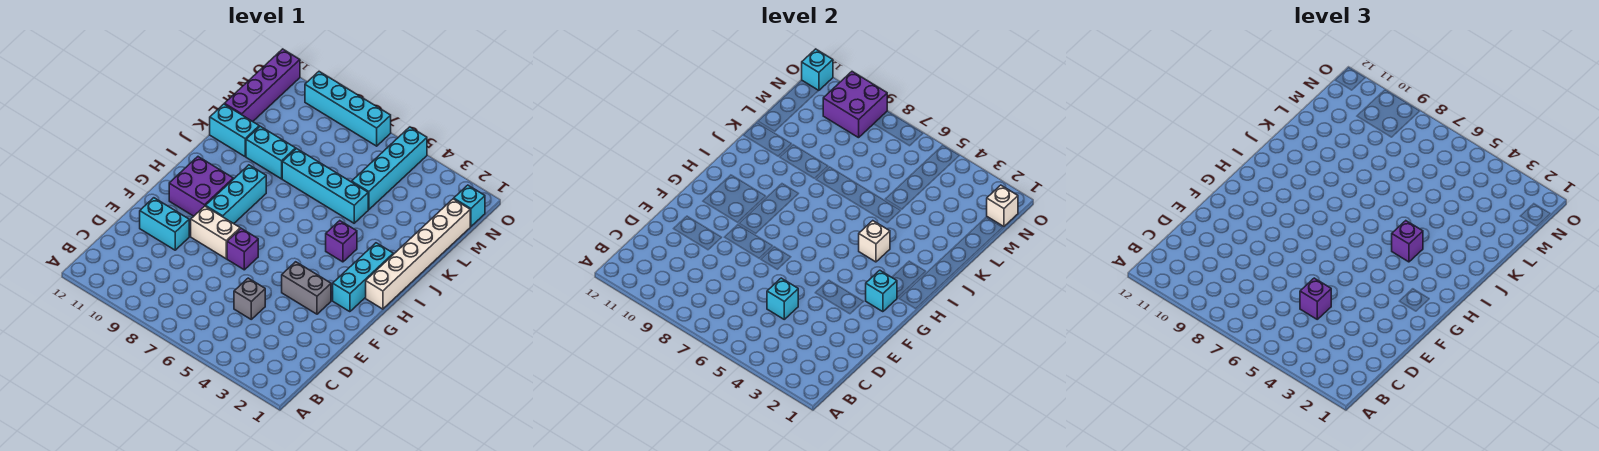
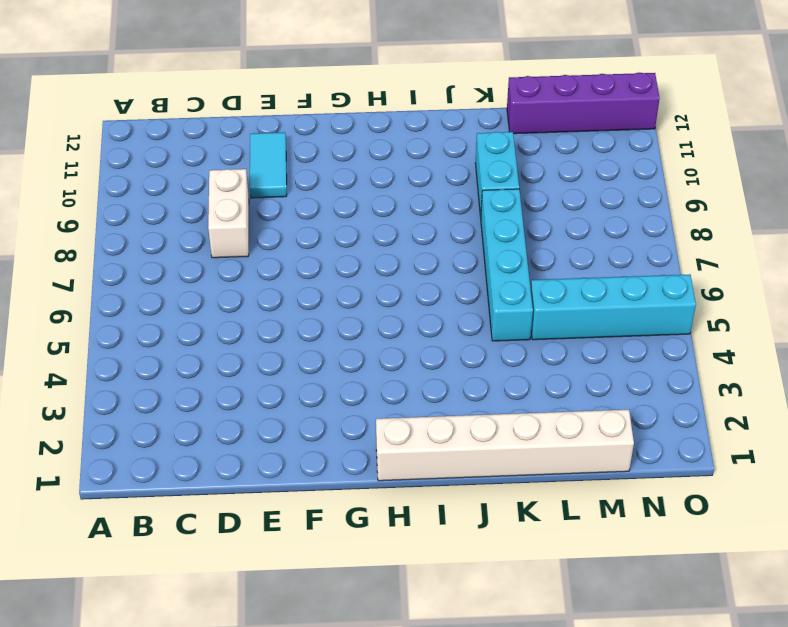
white brick D8:D9 level 1 -> white brick F8:F9 level 1
cyan tile E10:E11 level 1 -> cyan brick E10:E11 level 1
none -> grey brick D5 level 1
none -> grey brick F3:F4 level 1
none -> purple brick F7 level 1

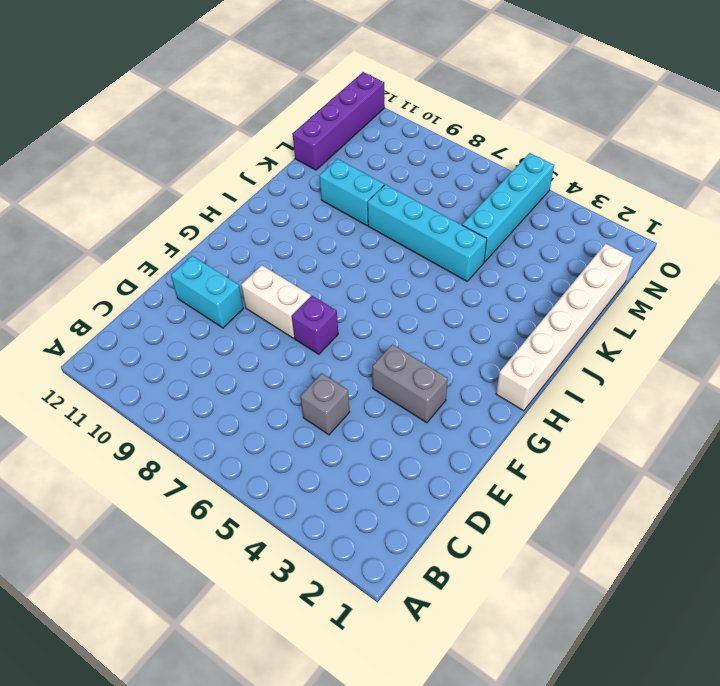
none -> cyan brick G2:I2 level 1
none -> cyan brick G9:I9 level 1
none -> purple brick G10:H11 level 1

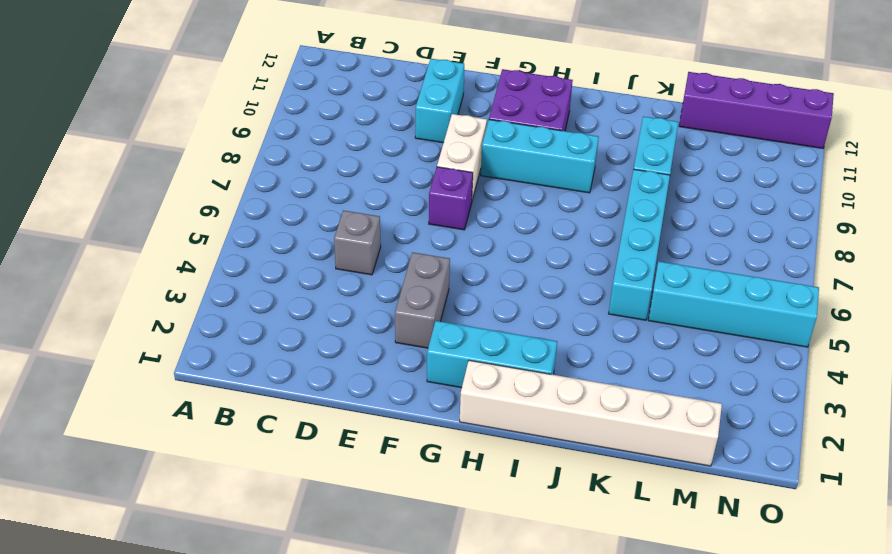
none -> purple brick I4 level 1
none -> cyan brick K11:K12 level 1
none -> cyan brick N1 level 1

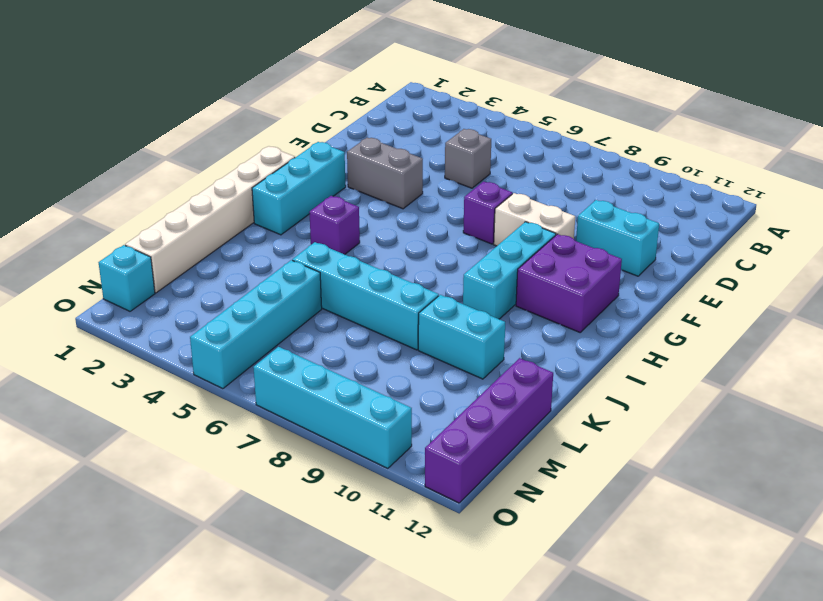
none -> cyan brick K11:K12 level 1
none -> cyan brick D5 level 2
none -> cyan brick G2 level 2

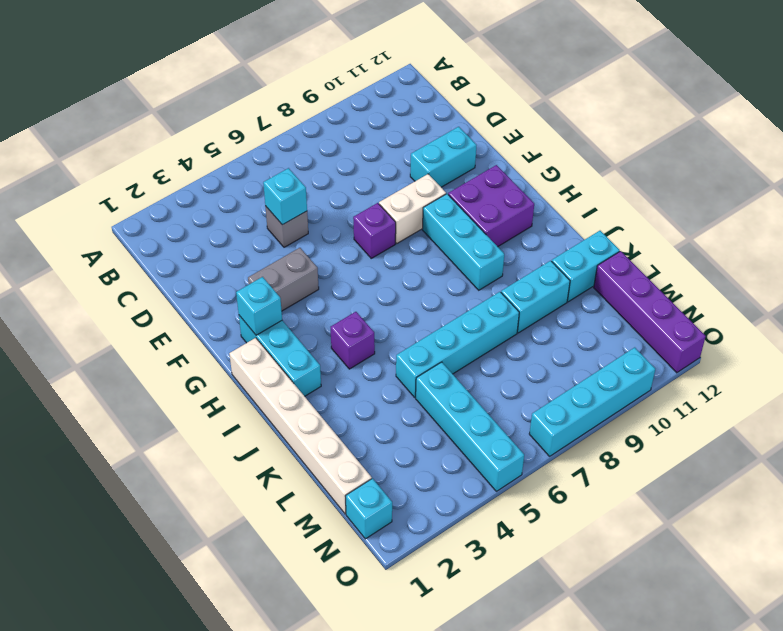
none -> white brick I4 level 2
none -> white brick N1 level 2
none -> purple brick N9:O10 level 2

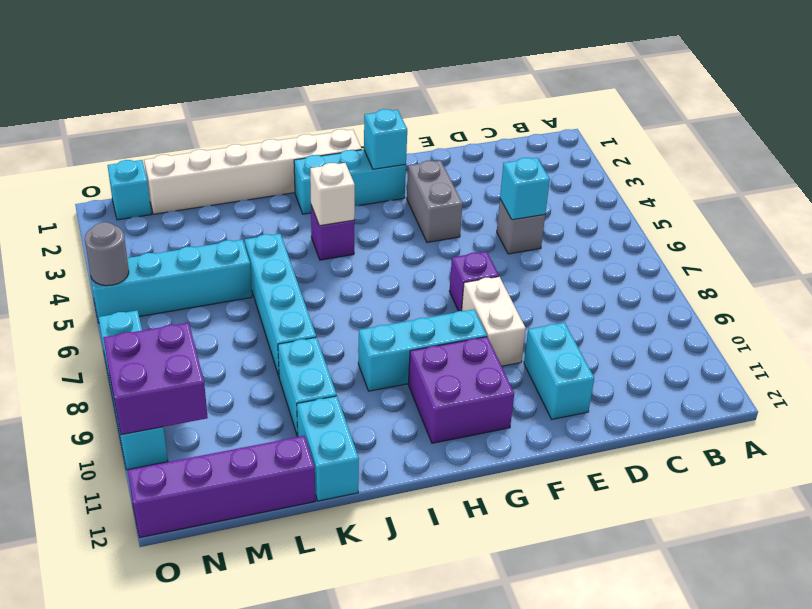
grey round brick O5 level 2 -> none
none -> white brick N1 level 2
none -> cyan brick O12 level 2
none -> purple brick D5 level 3

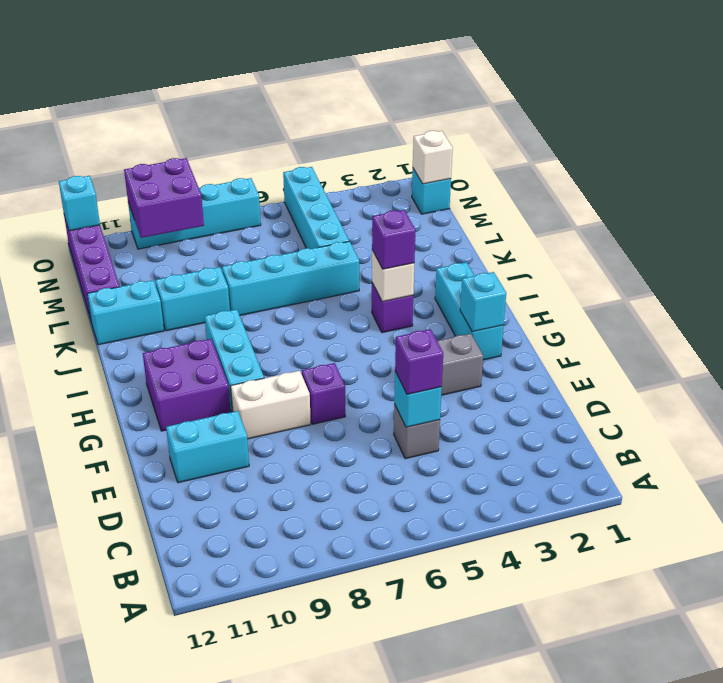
none -> white brick H1:M1 level 1

